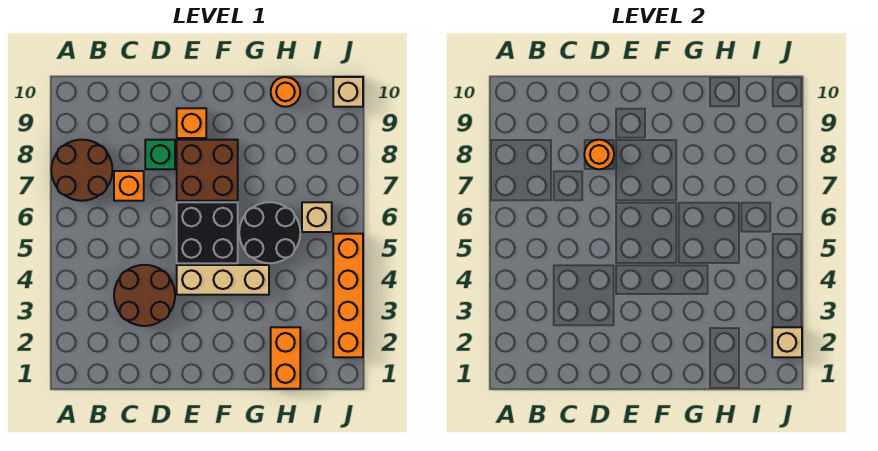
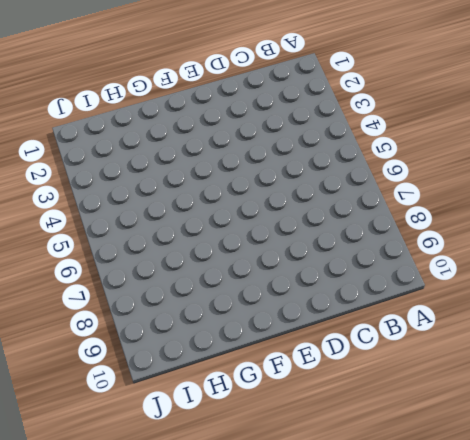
none -> brown round brick A7:B8 level 1
none -> brown round brick C3:D4 level 1
none -> orange brick C7 level 1

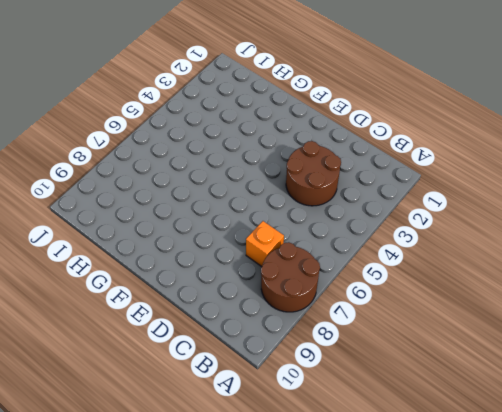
none -> green brick D8 level 1
none -> tan brick E4:G4 level 1
none -> black brick E5:F6 level 1

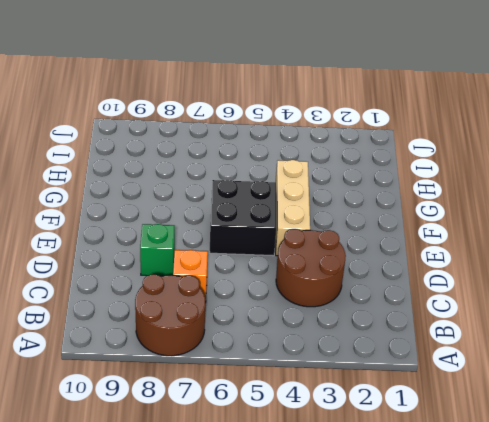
none -> brown brick E7:F8 level 1
none -> orange brick E9 level 1
none -> black round brick G5:H6 level 1

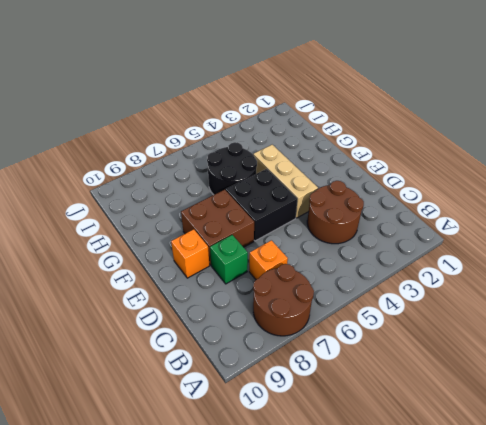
none -> orange brick H1:H2 level 1
none -> orange round brick H10 level 1
none -> tan brick I6 level 1

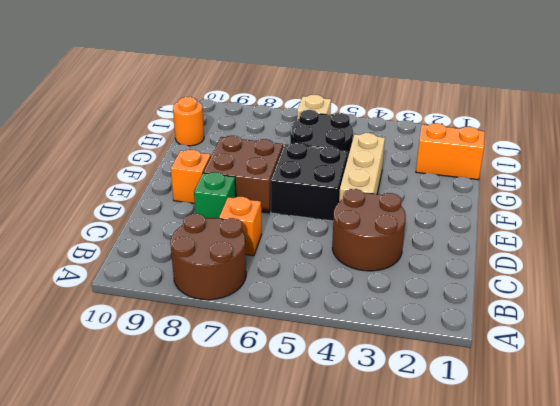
none -> orange brick J2:J5 level 1
none -> tan brick J10 level 1
none -> orange round brick D8 level 2

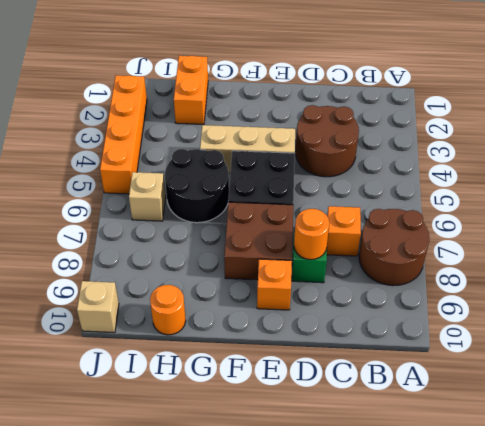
none -> tan brick J2 level 2

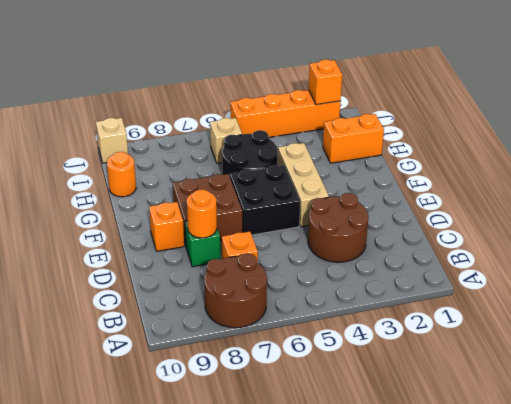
orange brick J2 level 2 -> tan brick J2 level 2

